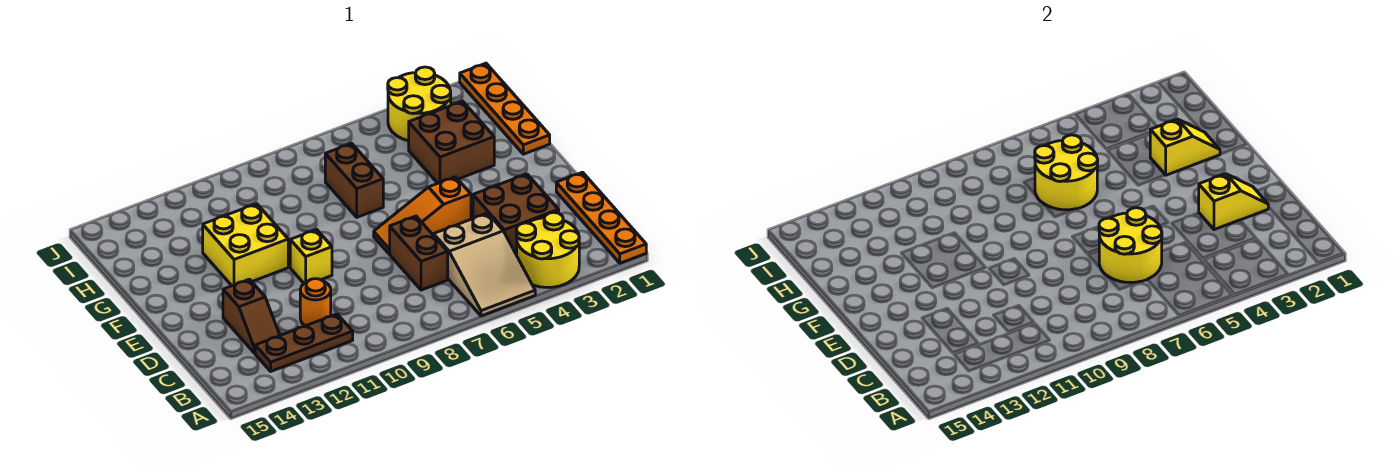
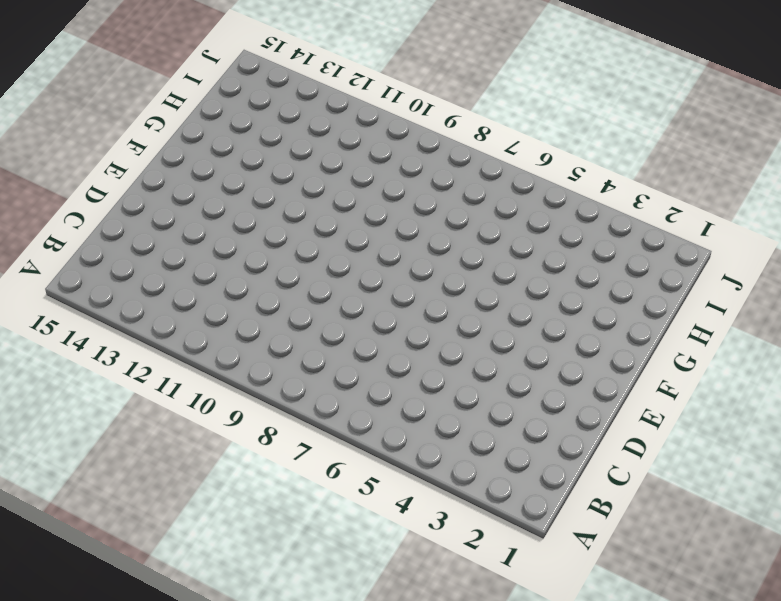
none -> orange plate A1:D1 level 1
none -> yellow round brick A3:B4 level 1
none -> tan slope A5:C6 level 1 top C

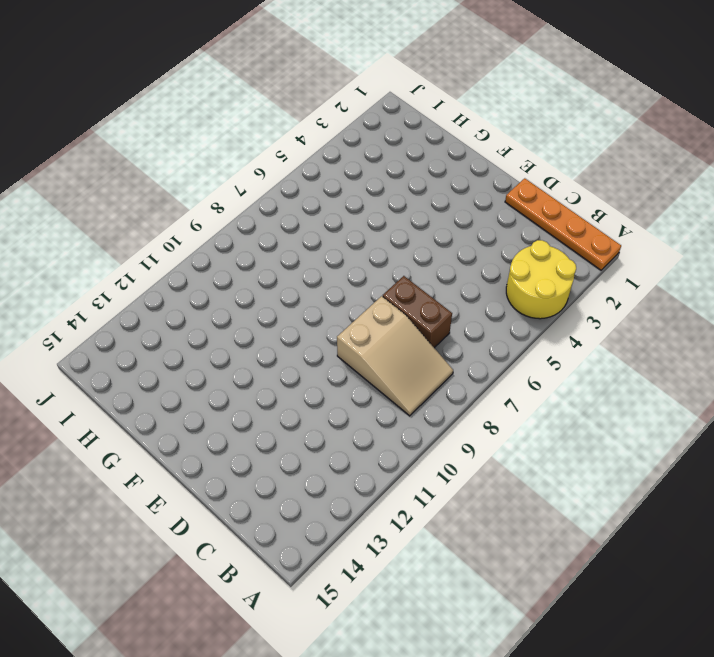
tan slope B8:D9 level 1 top D -> tan slope A5:C6 level 1 top C
none -> brown plate B11:B13 level 1
none -> brown brick C3:D4 level 1
none -> orange round brick C11 level 1

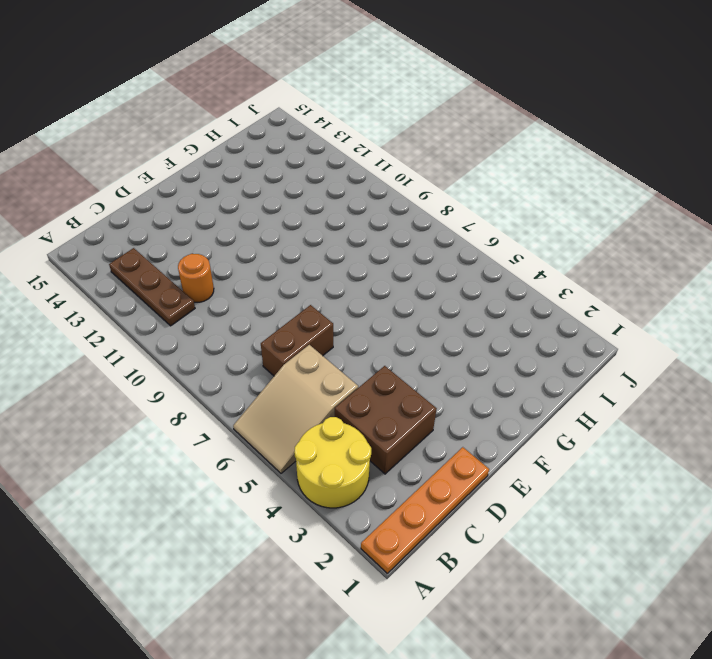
none -> brown slope C13:D13 level 1 top D
none -> orange slope E5:E7 level 1 top 5
none -> yellow brick E10 level 1

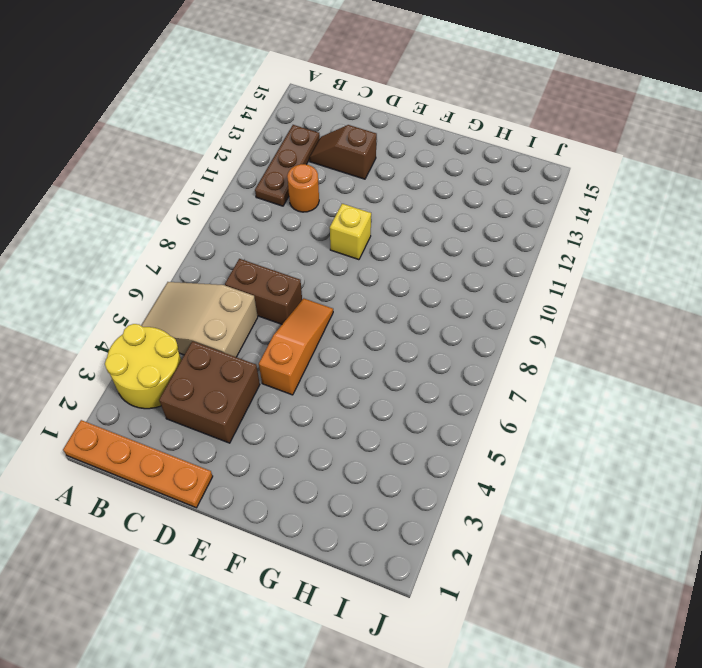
none -> yellow brick F11:G12 level 1
none -> orange plate G1:J1 level 1
none -> brown brick G3:H4 level 1

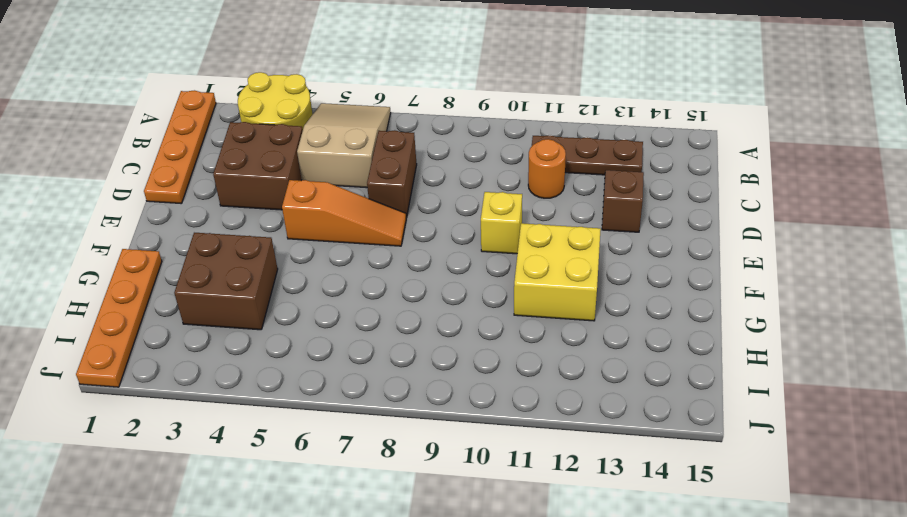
none -> brown brick G7:H7 level 1
none -> yellow round brick I3:J4 level 1
none -> yellow round brick C6:D7 level 2

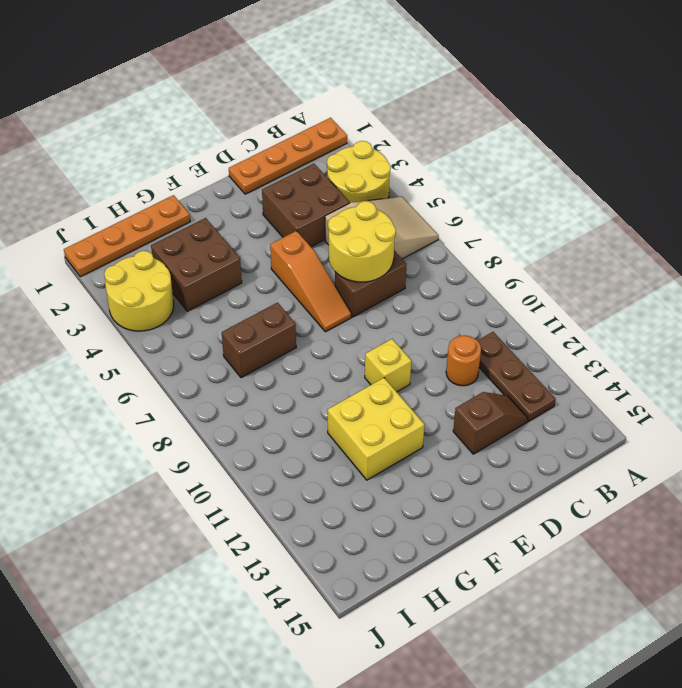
none -> yellow slope D2:D3 level 2 top 3
none -> yellow slope G2:G3 level 2 top 3
none -> yellow round brick G6:H7 level 2

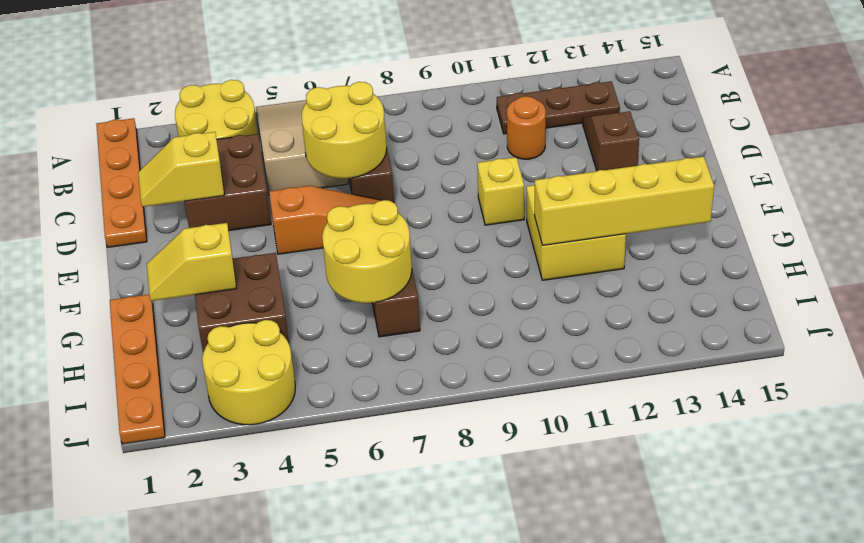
yellow brick G11:G14 level 2 -> none

